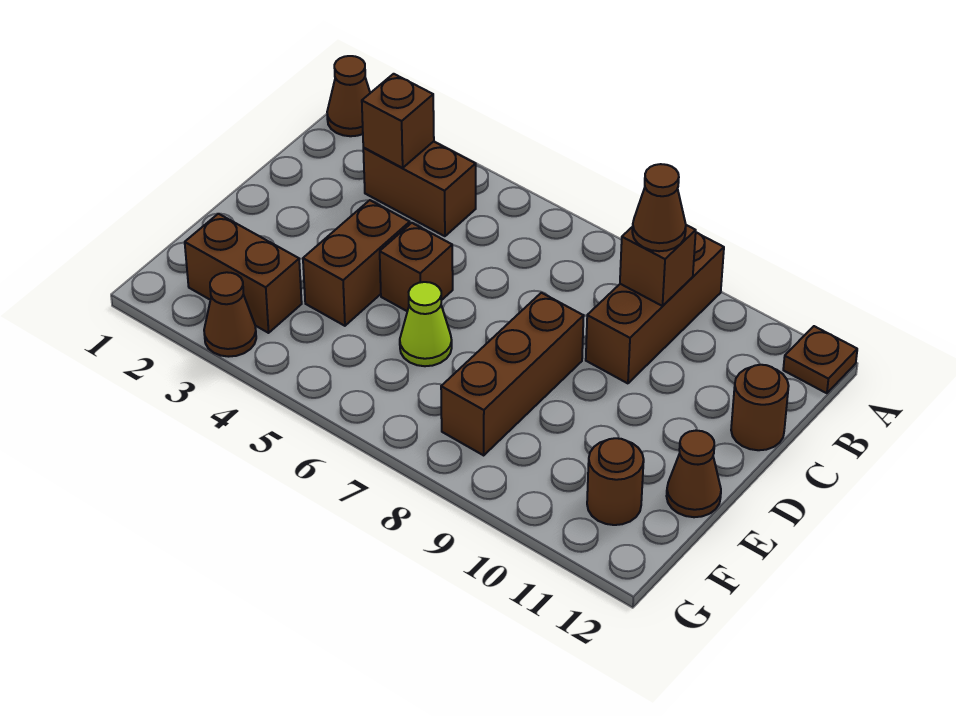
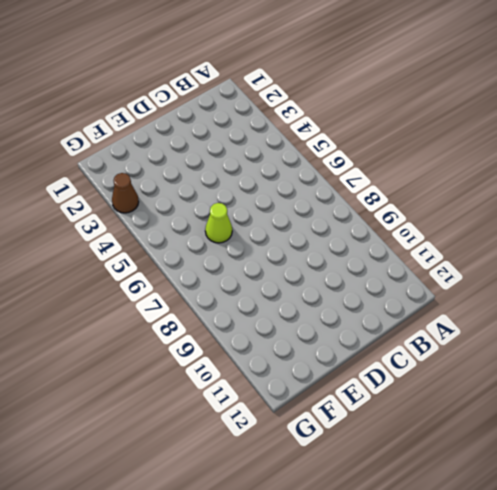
none -> brown cone A1 level 1
none -> brown brick A9:C9 level 1
none -> brown plate A12 level 1

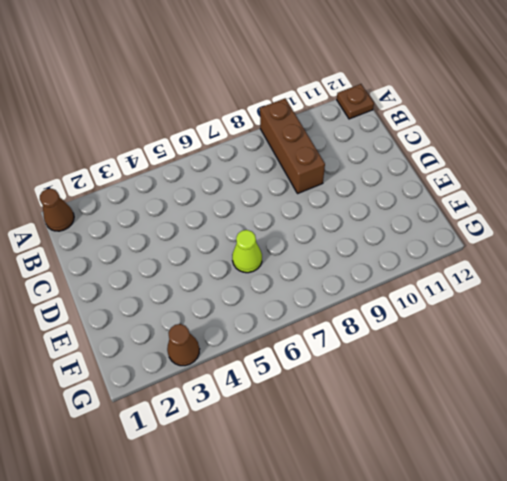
none -> brown brick B3:B4 level 1
none -> brown round brick C12 level 1
none -> brown brick D4:E4 level 1

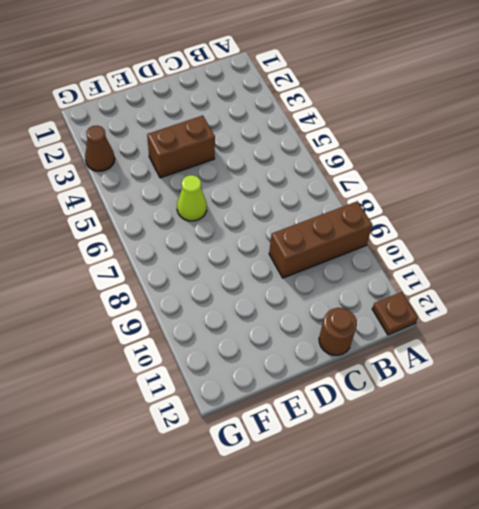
none -> brown cone A1 level 1
none -> brown brick B3:B4 level 1
none -> brown brick D5 level 1

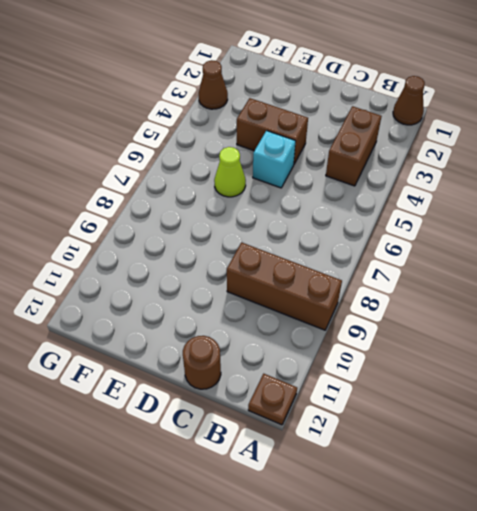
cyan brick D5 level 1 -> brown brick D5 level 1
none -> brown brick D8:F8 level 1
none -> brown cone E12 level 1
none -> brown brick F2:F3 level 1

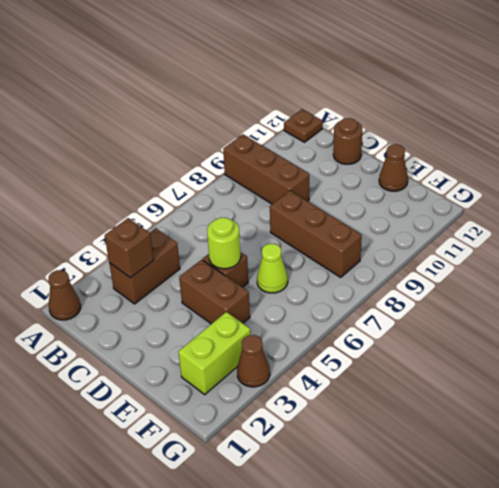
lime round brick D5 level 2 -> none
lime brick F2:F3 level 1 -> brown brick F2:F3 level 1
none -> brown round brick F11 level 1
none -> brown brick B9 level 2
none -> brown cone B9 level 3

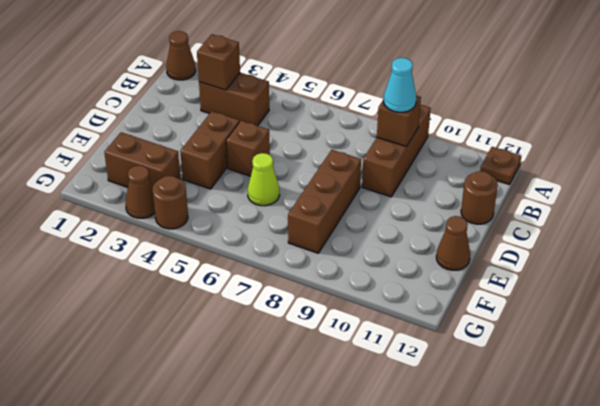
cyan cone B9 level 3 -> brown cone B9 level 3
brown round brick G4 level 1 -> brown round brick F11 level 1

